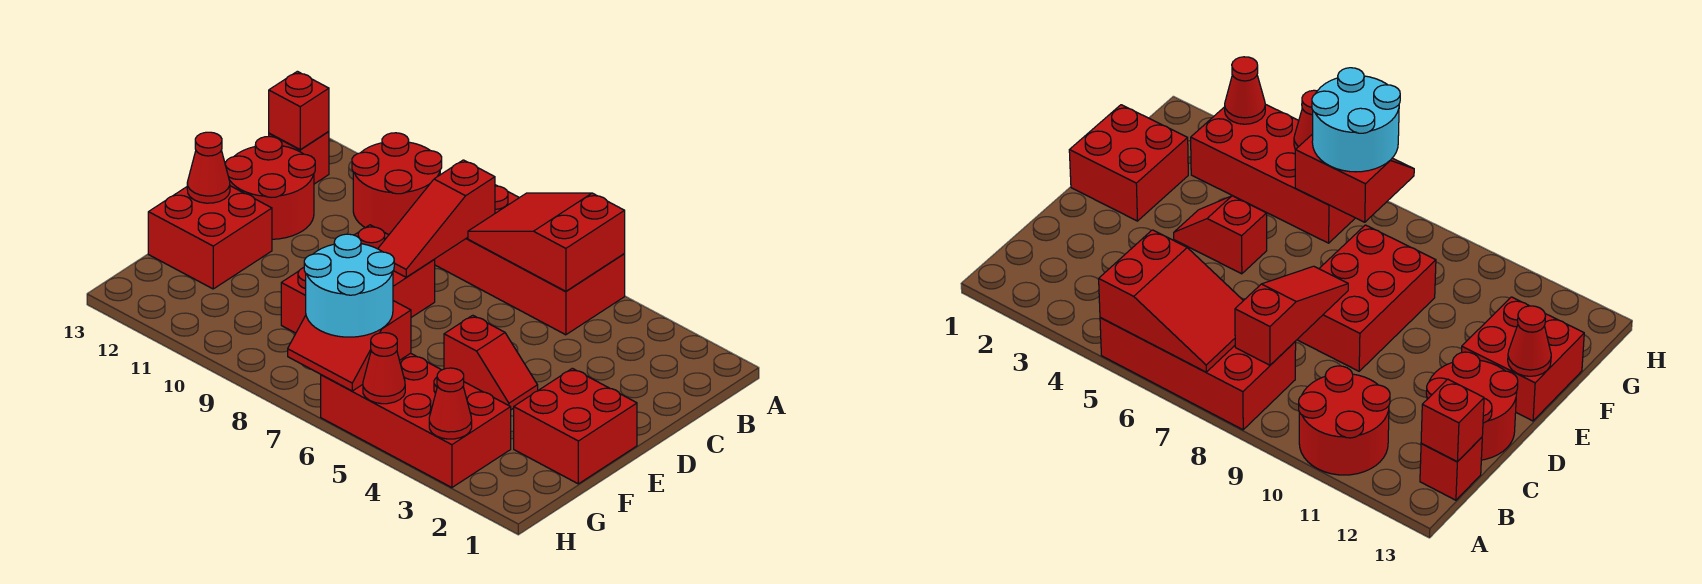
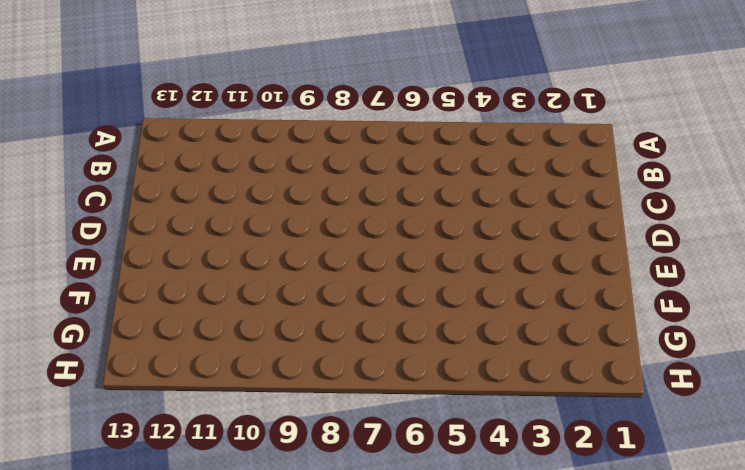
none -> red brick A5:B8 level 1
none -> red round brick A10:B11 level 1
none -> red brick B13 level 1

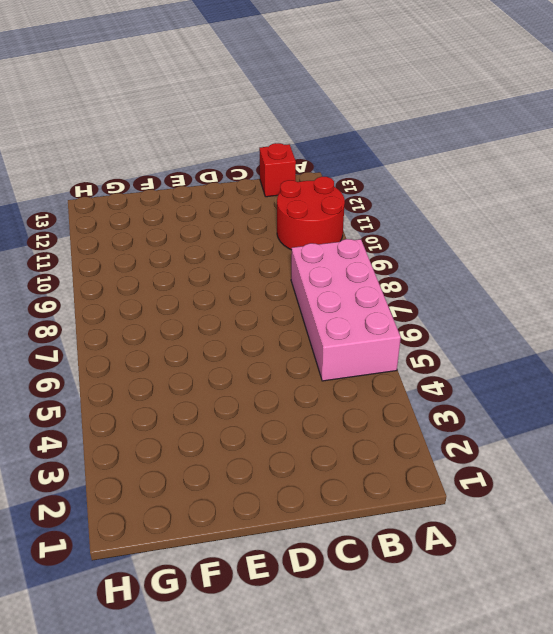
pink brick A5:B8 level 1 -> red brick A5:B8 level 1
none -> red round brick C12:D13 level 1
none -> red brick D8:F9 level 1
none -> red brick E1:F2 level 1

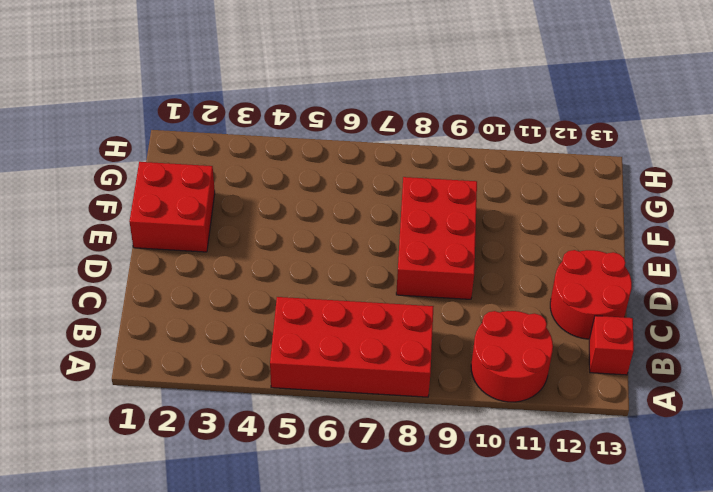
none -> red slope E4:E5 level 1 top 5
none -> red brick E12:F13 level 1
none -> red brick G3:H6 level 1

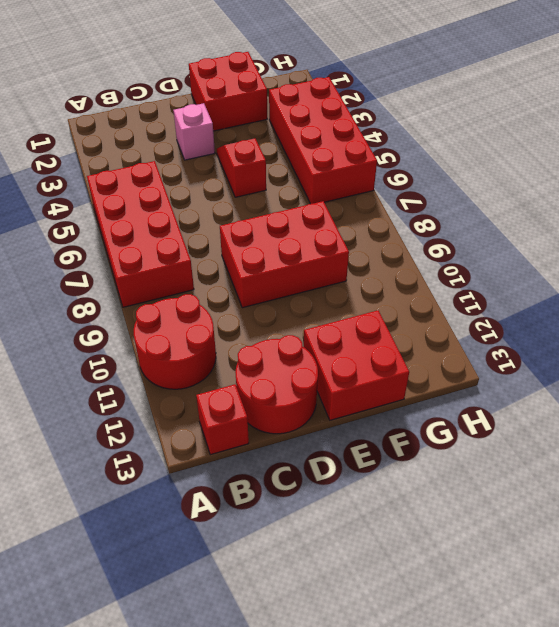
pink brick D3 level 1 -> none
none -> red slope A5:B7 level 2 top 5
none -> red slope B8:D8 level 2 top B
none -> red brick B13 level 2

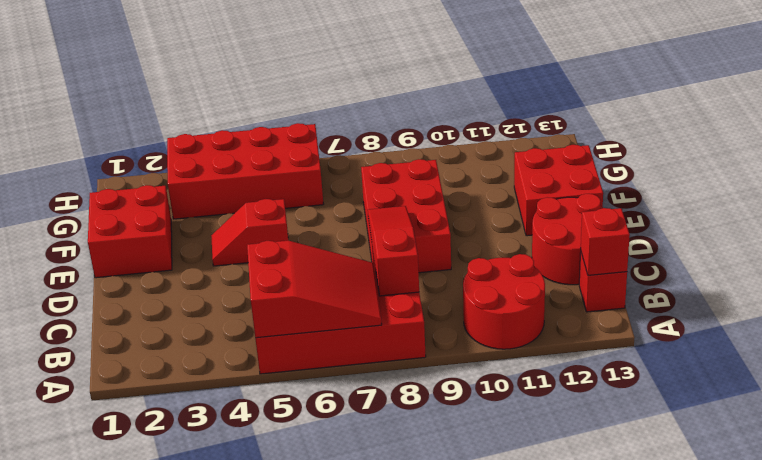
none -> red cone E13 level 2
none -> red slope G6:H7 level 2 top G
none -> red cone H3 level 2

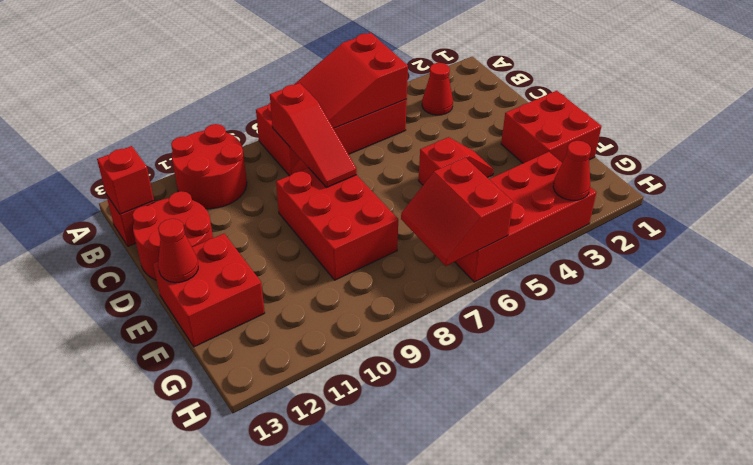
red cone B3 level 1 -> red cone H5 level 2
red slope G6:H7 level 2 top 6 -> red slope G6:H7 level 2 top G
none -> cyan round brick G6:H7 level 3

